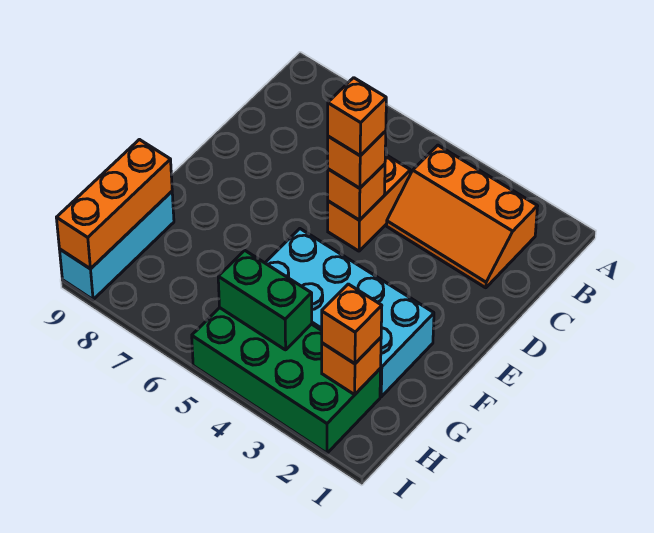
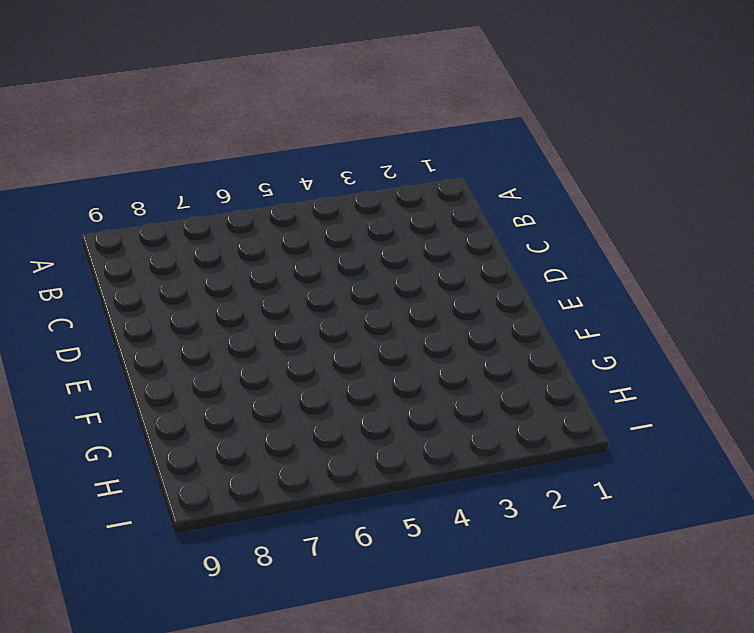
none -> orange slope B2:C4 level 1 top B
none -> orange brick C5:D5 level 1
none -> cyan brick F2:G5 level 1

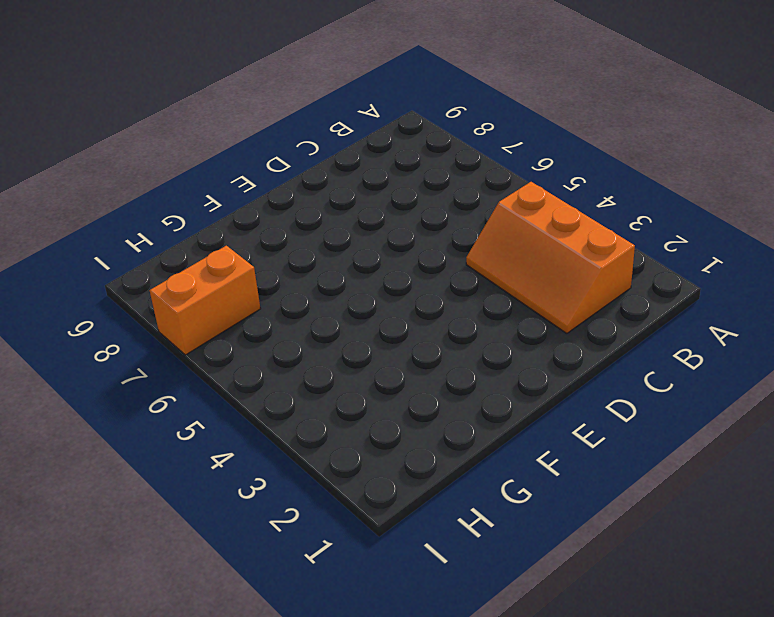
orange brick H7:I7 level 1 -> orange brick C5:D5 level 1
none -> cyan brick F2:G5 level 1
none -> cyan brick G9:I9 level 1
none -> green brick H2:I5 level 1

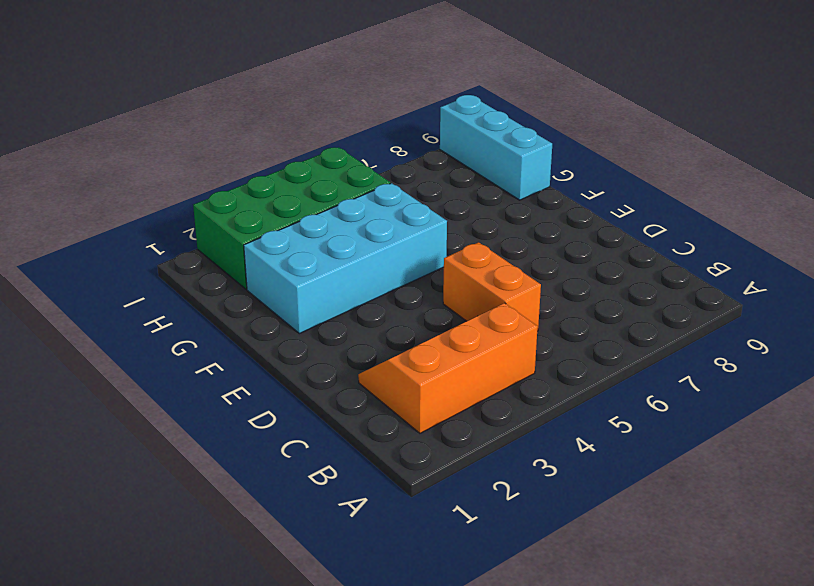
none -> orange brick D5 level 2
none -> orange brick G9:I9 level 2
none -> orange brick H2 level 2

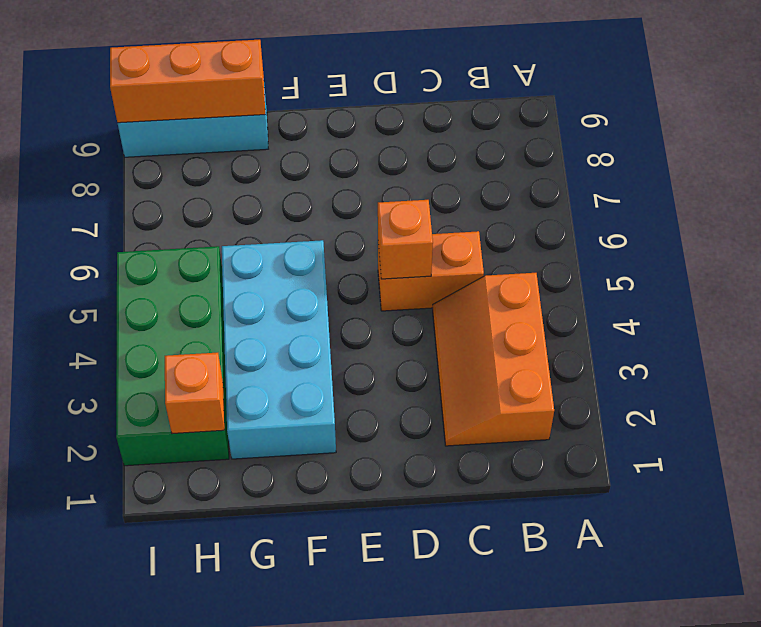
none -> green brick H4:H5 level 2
none -> orange brick D5 level 3
none -> orange brick H2 level 3

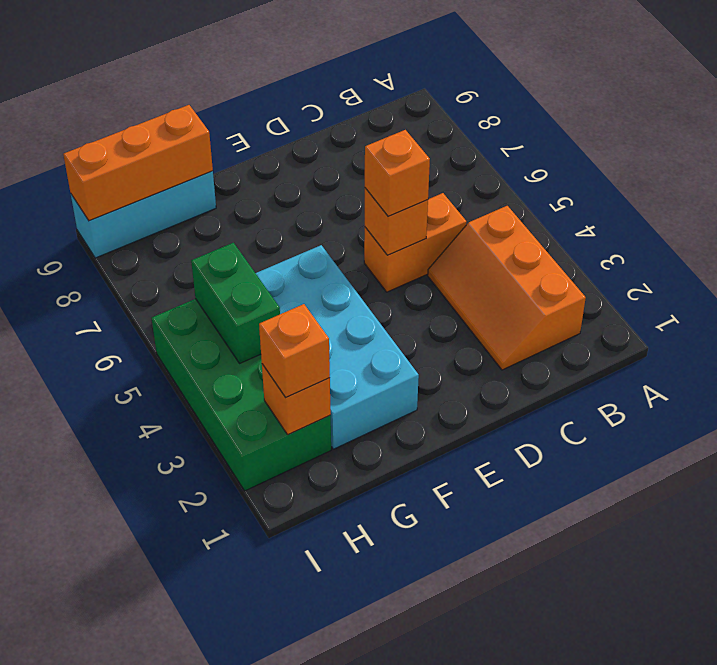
none -> orange brick D5 level 4

